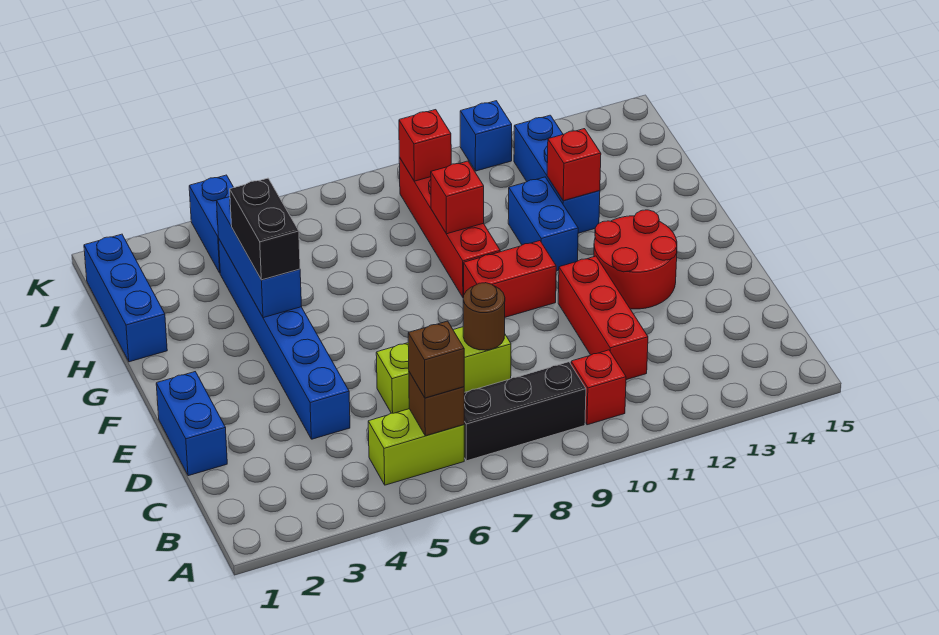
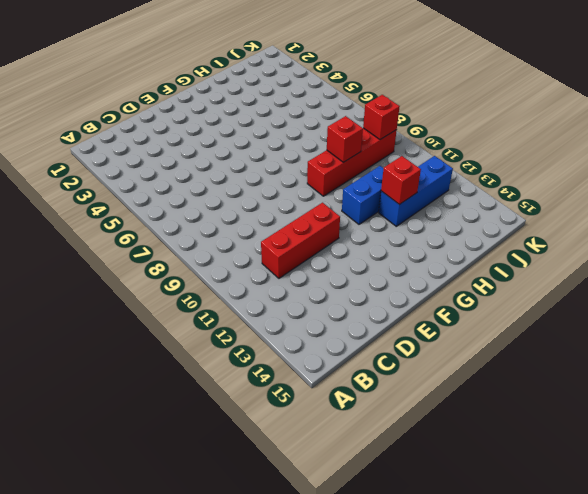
none -> lime brick B5:B6 level 1
none -> black brick B7:B9 level 1
none -> red brick B10 level 1

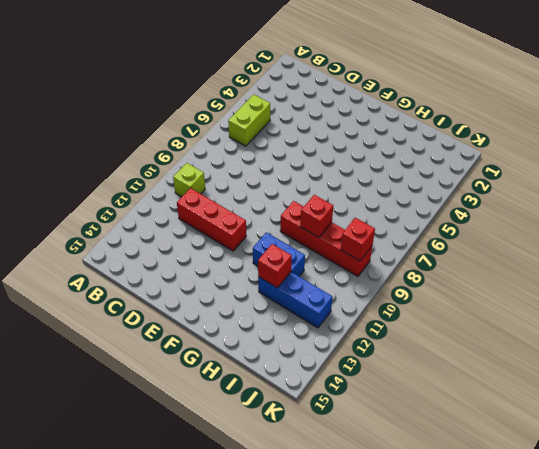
lime brick B10 level 1 -> red brick B10 level 1
none -> black brick B7:B9 level 1
none -> blue brick D1:E1 level 1
none -> blue brick D4:I4 level 1

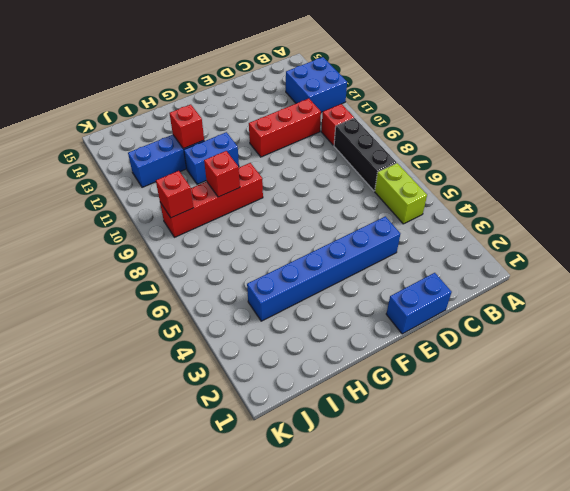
blue brick A12:B13 level 1 -> none
none -> lime brick D6:D8 level 1
none -> red round brick E12:F13 level 1
none -> red brick F9:F10 level 1

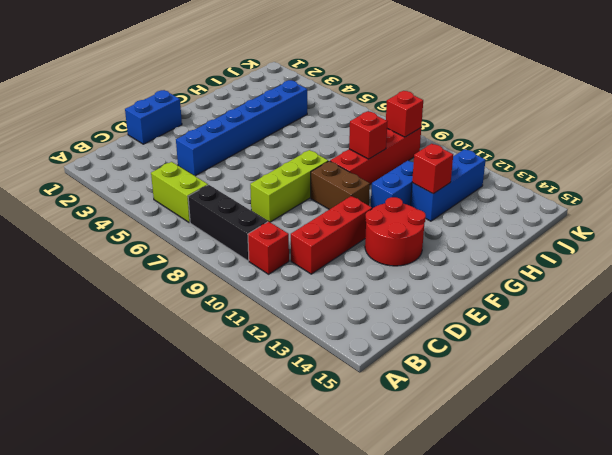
lime brick D8:F8 level 1 -> lime brick D6:D8 level 1
brown brick F9:F10 level 1 -> red brick F9:F10 level 1
none -> blue brick H1:J1 level 1
none -> blue brick J4:K4 level 1
none -> blue brick K11 level 1

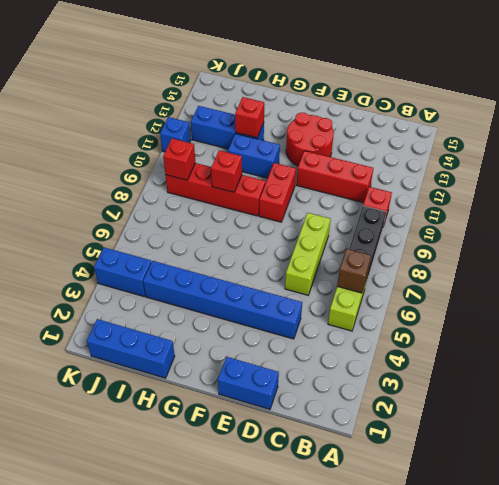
none -> brown round brick D8 level 2
none -> blue brick G4:I4 level 2
none -> brown brick B6 level 3

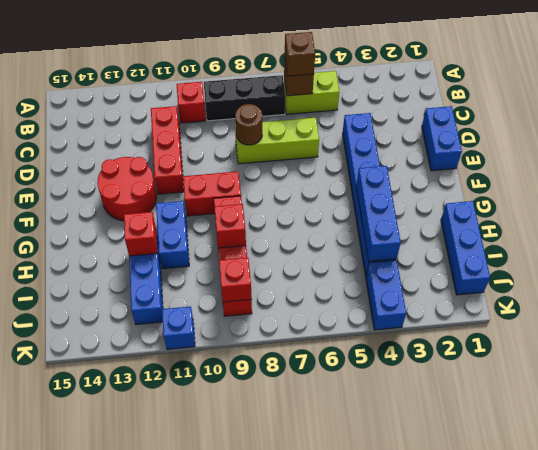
none -> black brick G4:H4 level 3

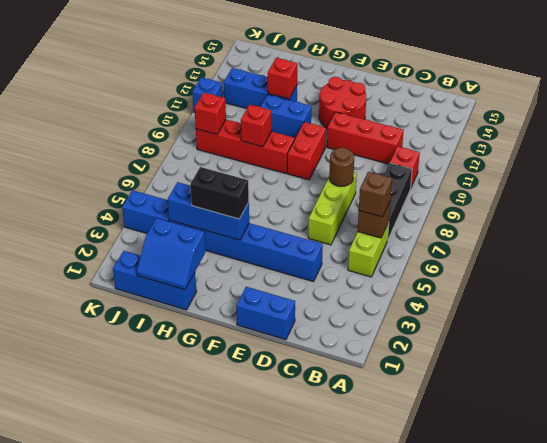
blue slope H1:I2 level 2 top 2 -> none

